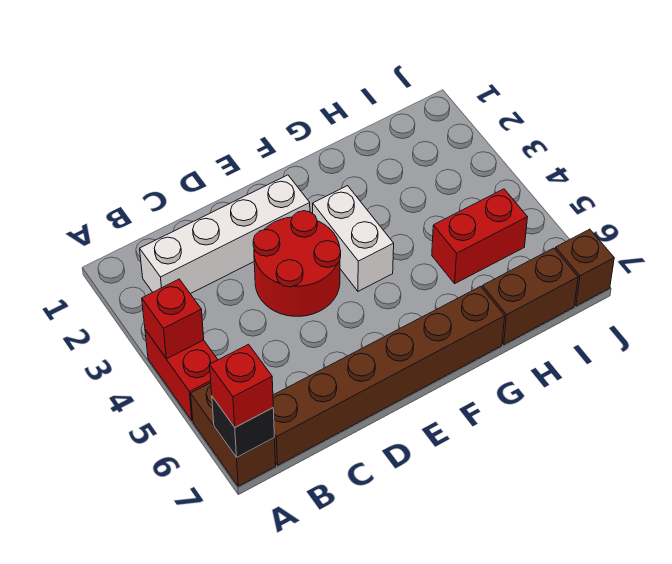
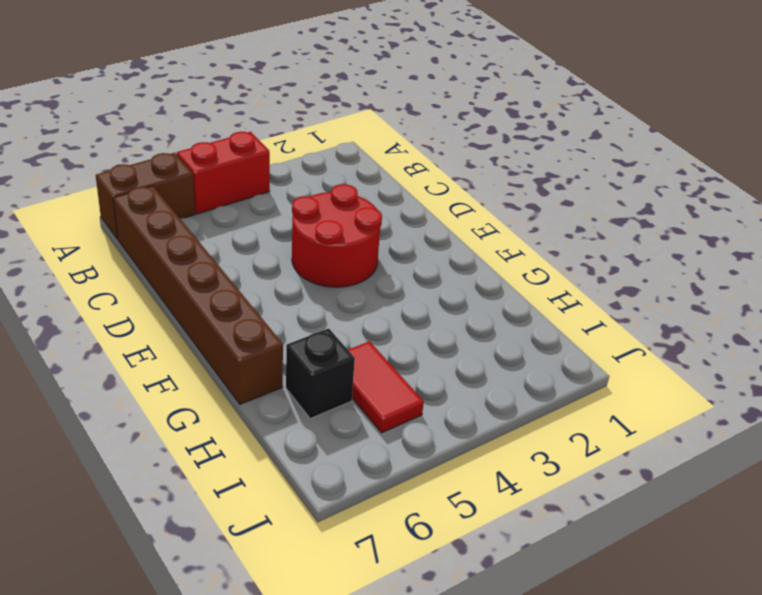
red tile H5:I5 level 1 -> red brick H5:I5 level 1
black brick H6 level 1 -> black brick A7 level 2
none -> white brick B2:E2 level 1
none -> white brick F3:F4 level 1
none -> brown brick H7:I7 level 1

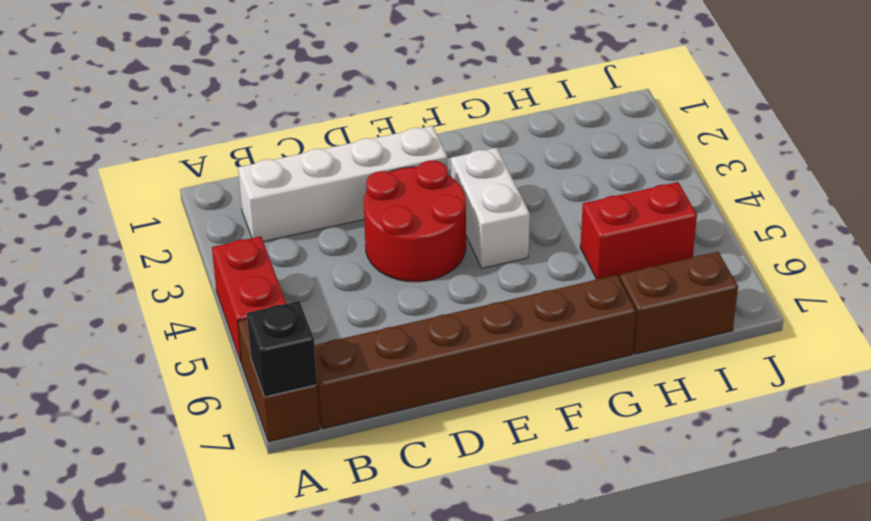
none -> brown brick J7 level 1
none -> red brick A4 level 2
none -> red brick A7 level 3

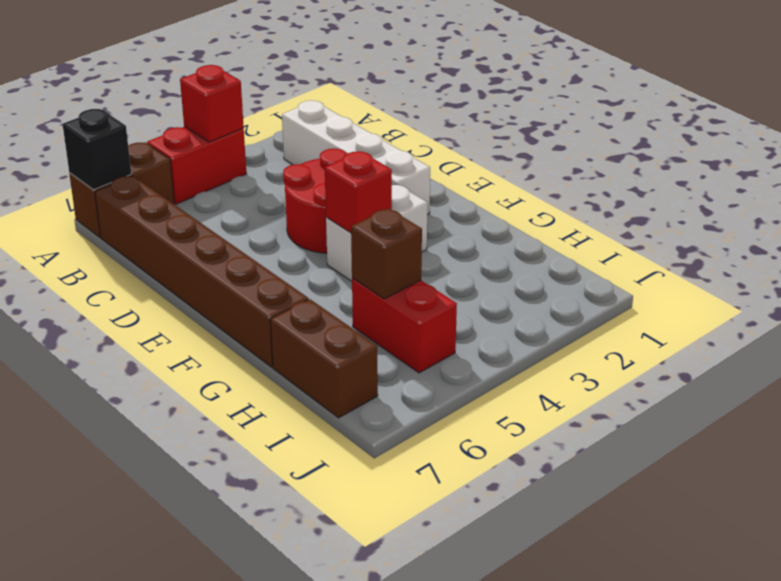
red brick F4 level 2 -> red brick A7 level 3
brown brick H5 level 2 -> brown brick J7 level 1

